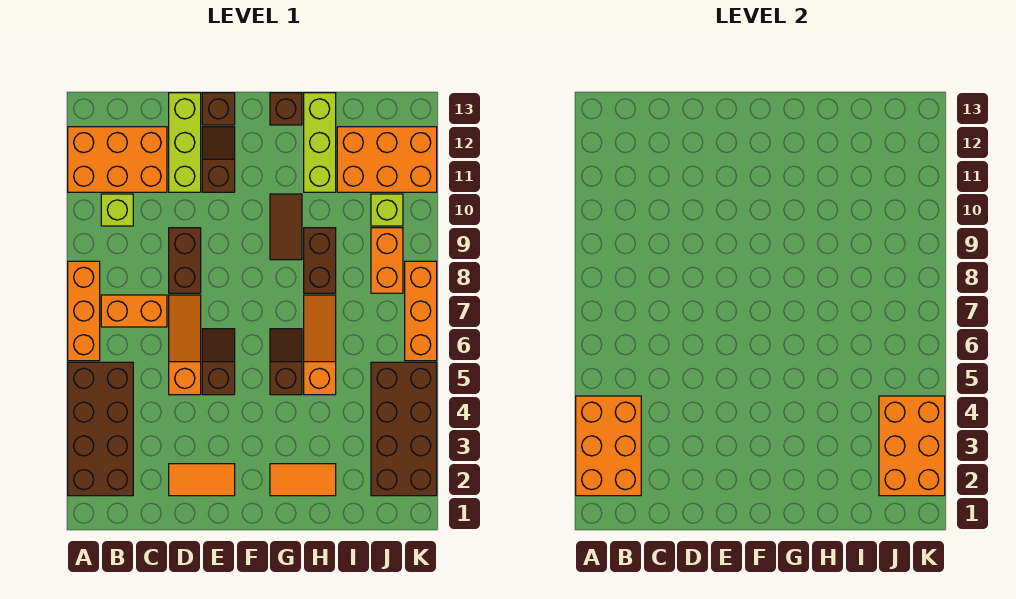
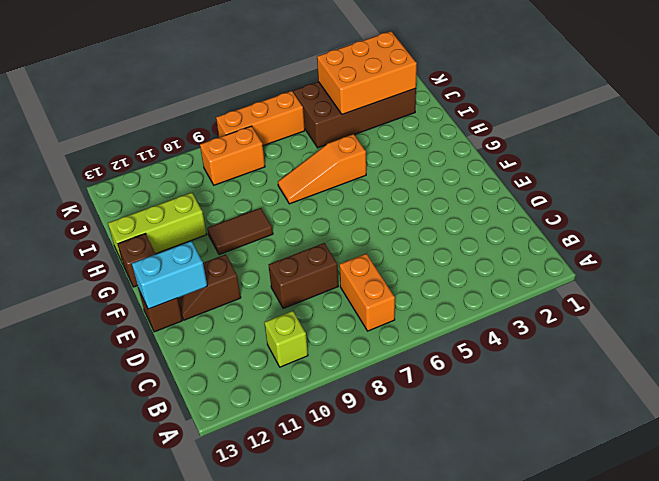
cyan brick E12:E13 level 2 -> none
none -> brown brick A2:B5 level 1
none -> orange brick A6:A8 level 1
none -> orange brick A11:C12 level 1

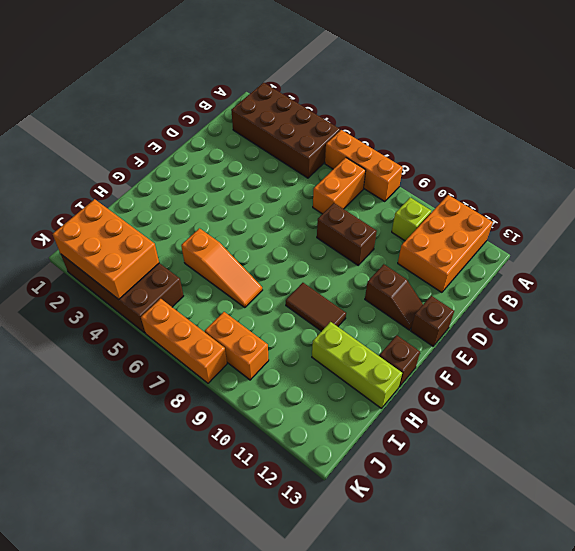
none -> orange tile D2:E2 level 1
none -> orange slope D5:D7 level 1 top 5
none -> lime brick D11:D13 level 1

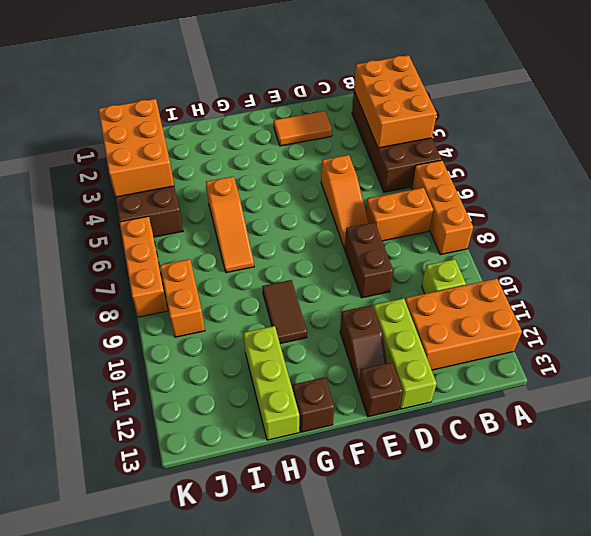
none -> brown slope E5:E6 level 1 top 5
none -> orange tile G2:H2 level 1
none -> brown slope G5:G6 level 1 top 5

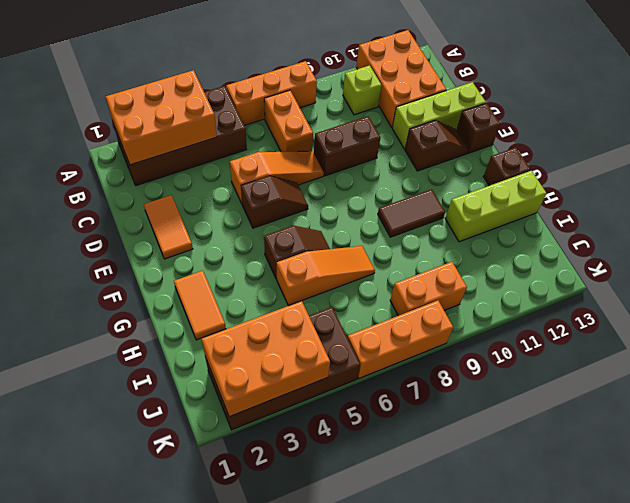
none -> brown brick H8:H9 level 1
none -> orange brick I11:K12 level 1
none -> lime brick J10 level 1

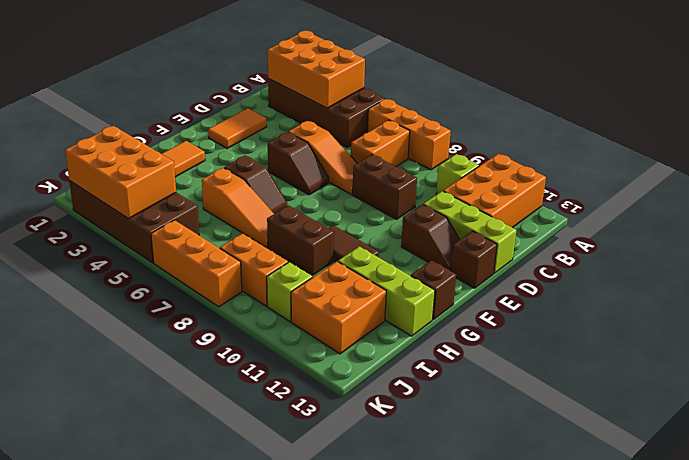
orange brick I11:J12 level 1 -> orange brick I11:K12 level 1

